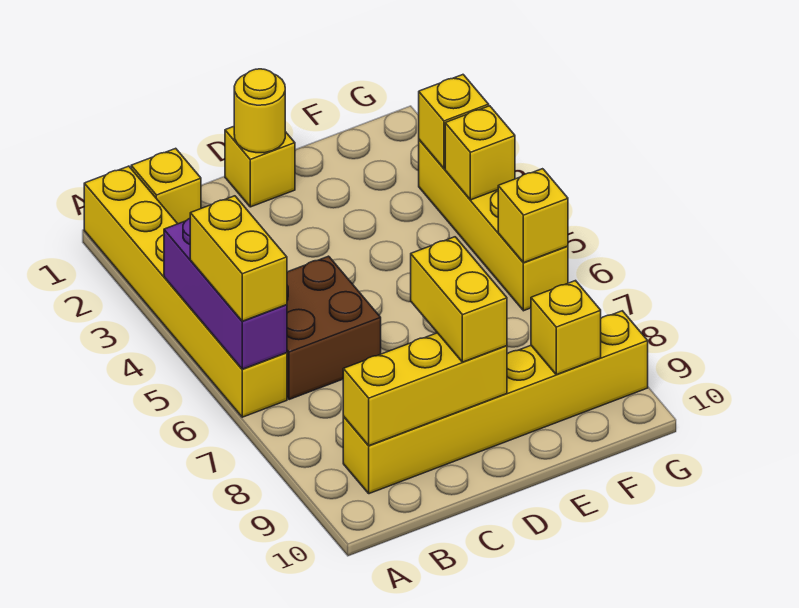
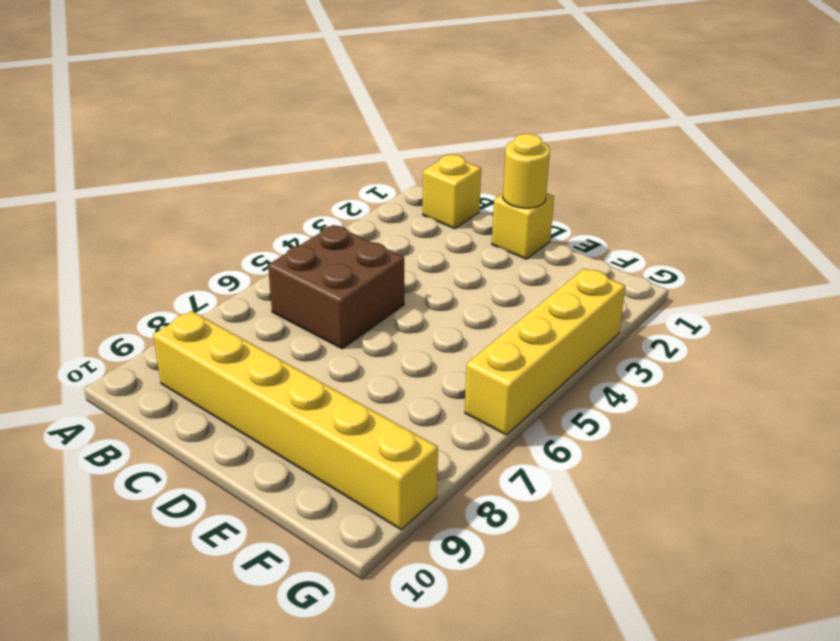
none -> yellow brick A1:A6 level 1
none -> purple brick A4:A6 level 2
none -> yellow brick B9:D9 level 2

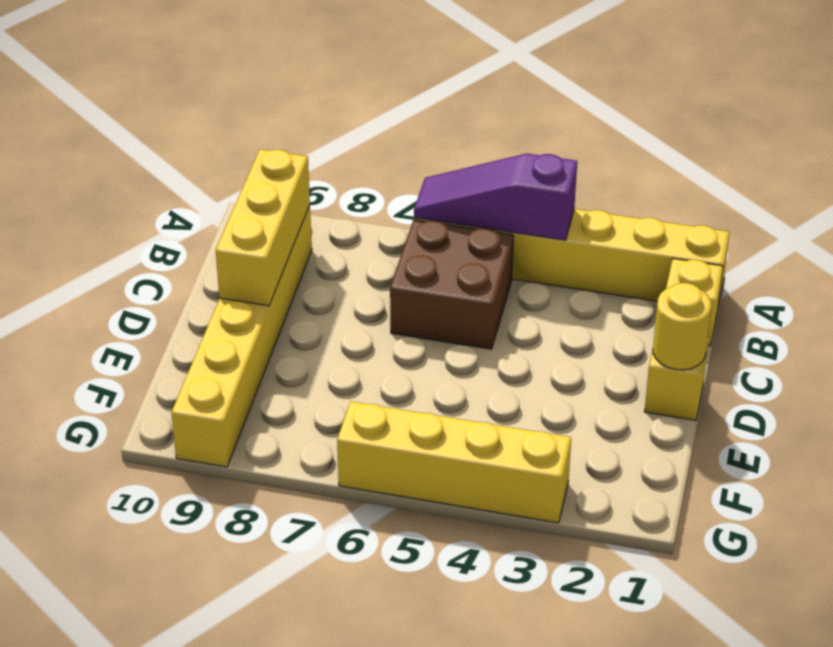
purple slope A4:A6 level 2 top 4 -> purple brick A4:A6 level 2
none -> yellow brick F9 level 2
none -> yellow brick G3 level 2
none -> yellow brick G4 level 2

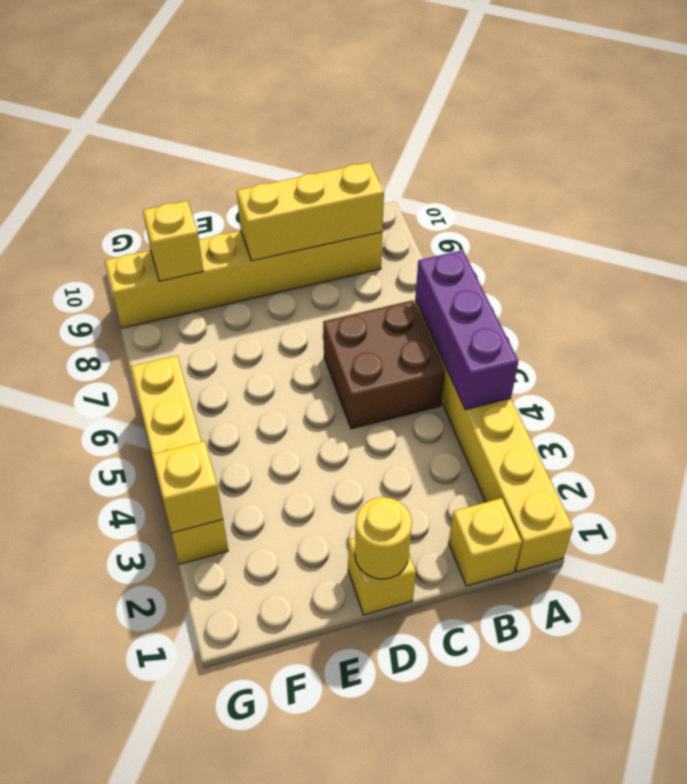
none -> yellow brick G4 level 2
none -> yellow brick G6 level 2
none -> yellow brick A5:A6 level 3

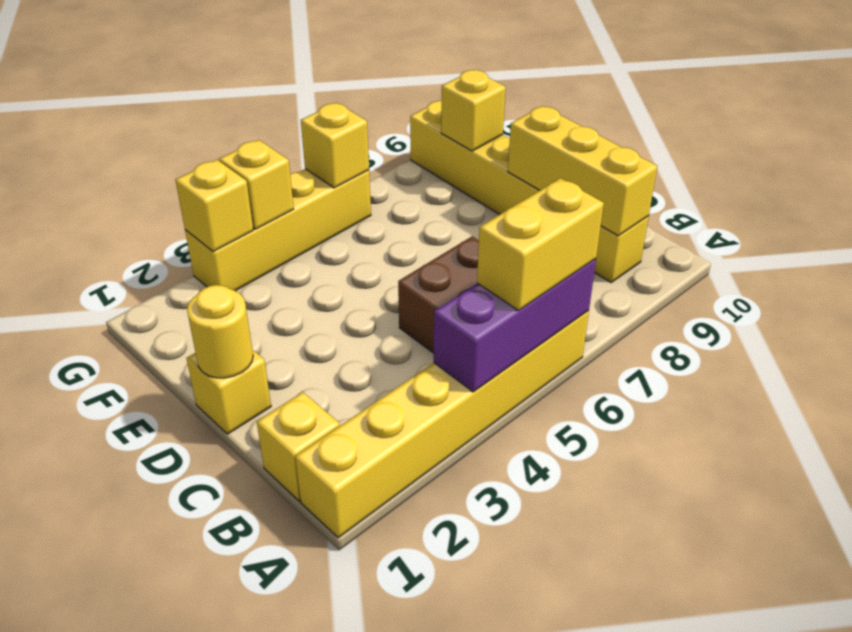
none -> yellow brick D8:D9 level 3

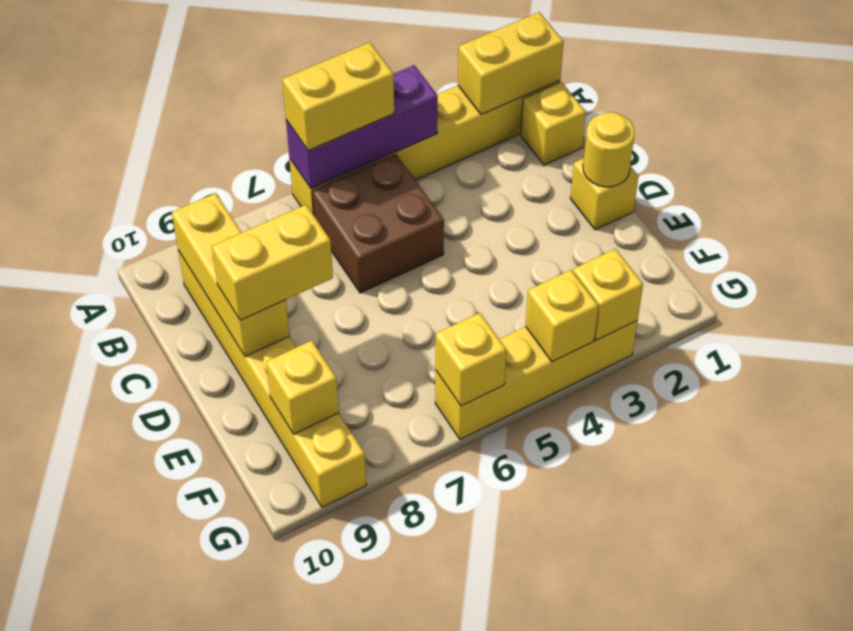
yellow brick A1:A2 level 2 -> none

